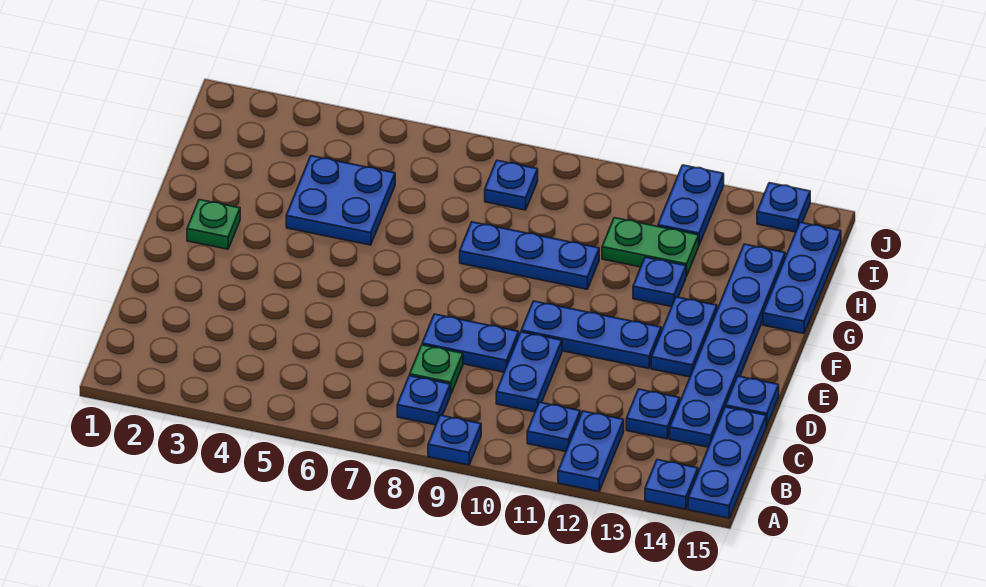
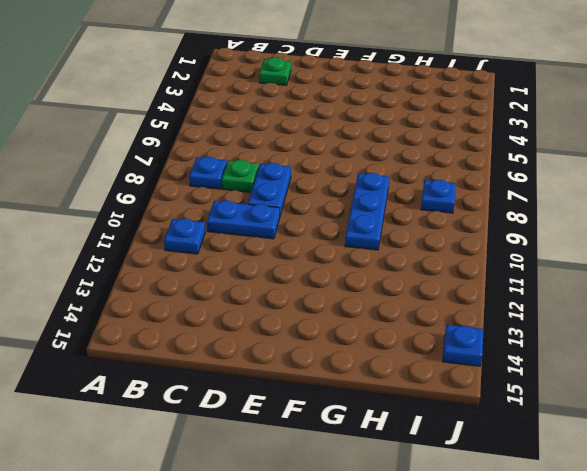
green plate C2 level 1 -> green plate F2 level 1
none -> blue plate A9 level 1
none -> blue plate A12:B12 level 1
none -> blue plate A14 level 1

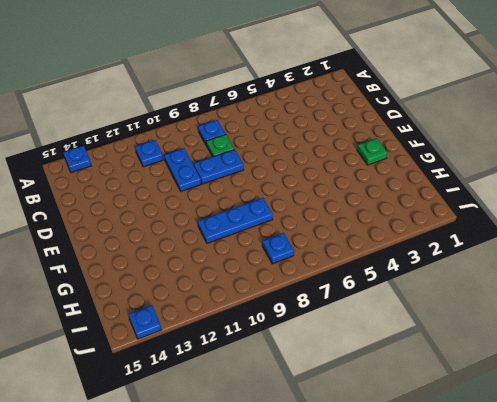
none -> blue plate A9 level 1
none -> blue plate A12:B12 level 1
none -> blue plate A15:C15 level 1

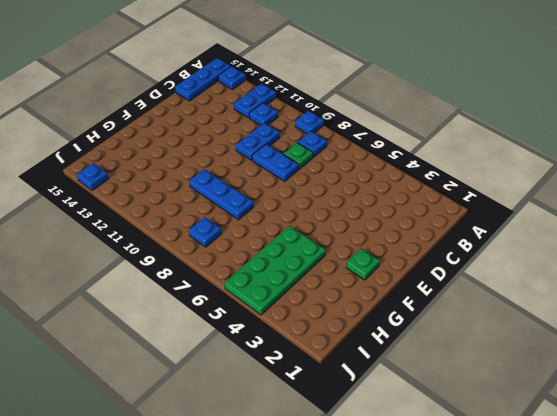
green plate G4:J5 level 1 -> blue plate G4:H5 level 1
none -> blue plate C13 level 1
none -> blue plate C14:H14 level 1
none -> blue plate D15 level 1

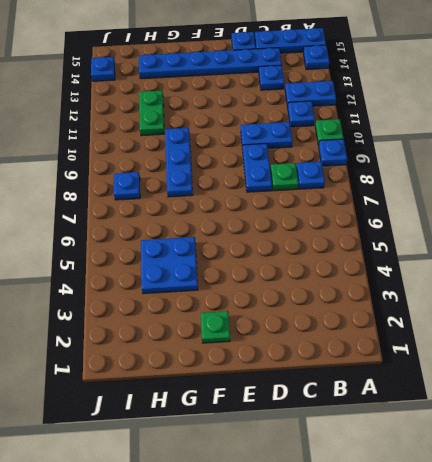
green plate A10 level 1 -> none
none -> blue plate E10:E12 level 1
none -> blue plate E13:F13 level 1
none -> blue plate G12 level 1

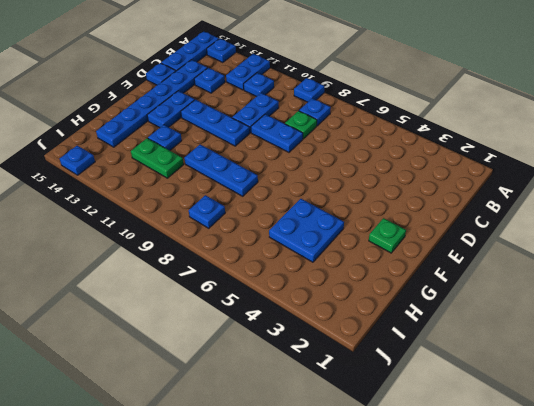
none -> blue plate G15:I15 level 1
none -> blue plate I12:J12 level 1

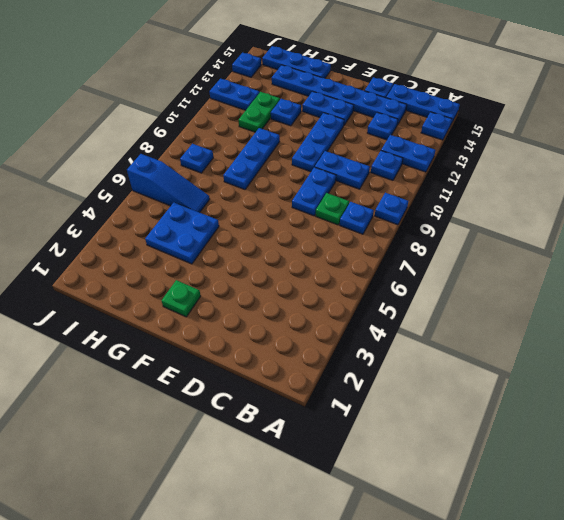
blue slope H6:J6 level 1 top J -> none

